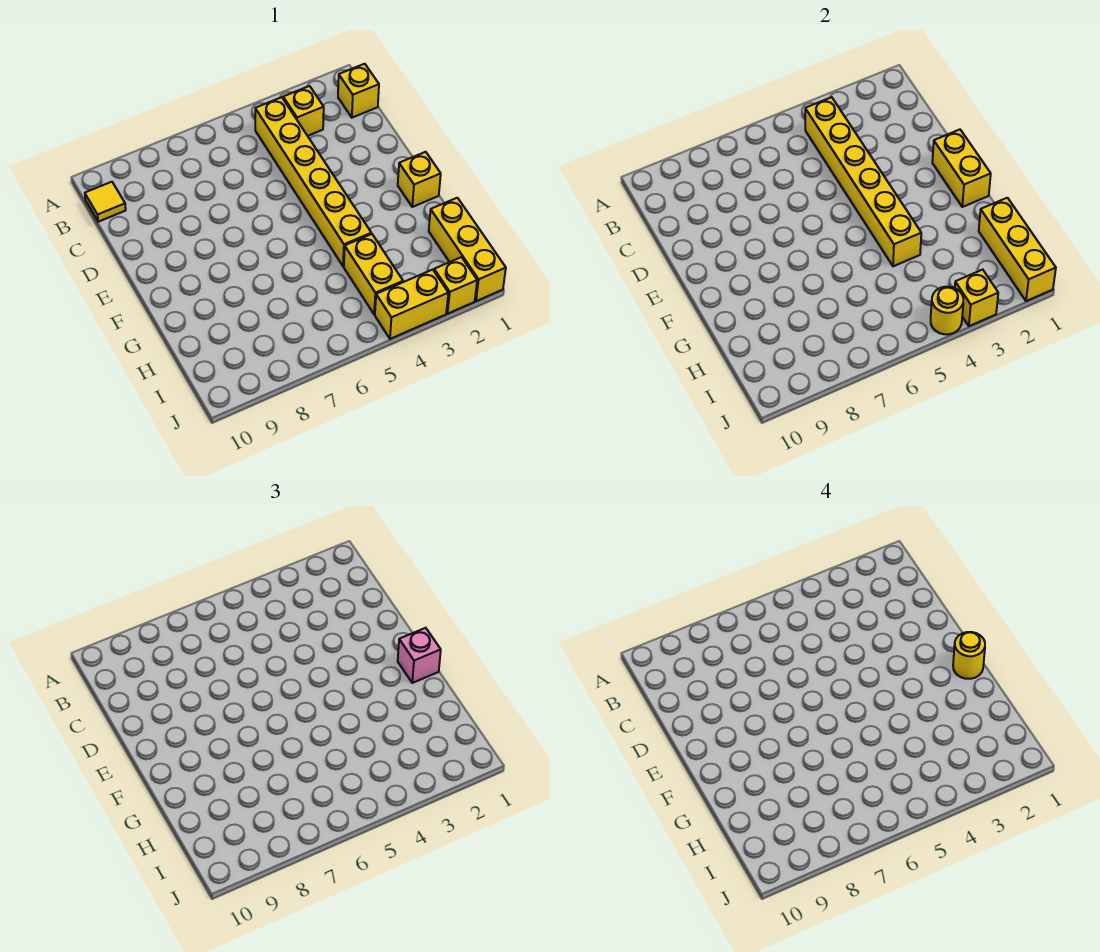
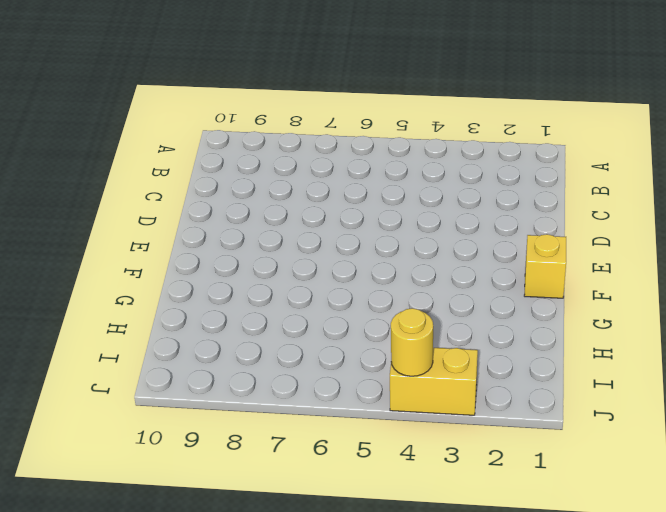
none -> yellow brick B1 level 1
none -> yellow brick B3 level 1
none -> yellow brick B4:G4 level 1

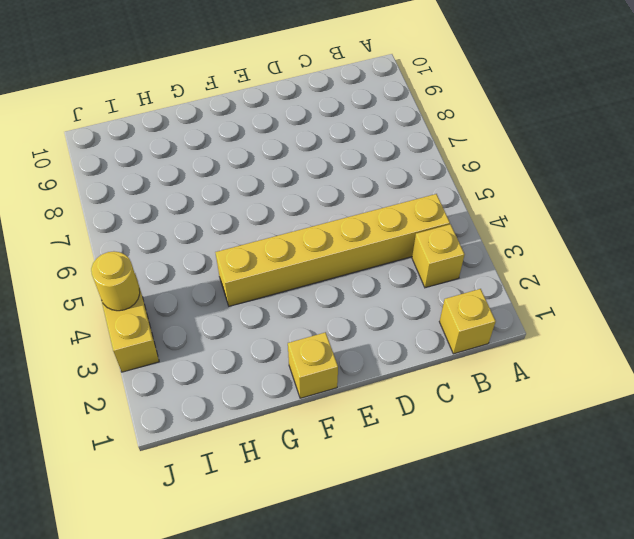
none -> yellow tile B10 level 1
none -> yellow brick H1:J1 level 1
none -> yellow brick H4:I4 level 1

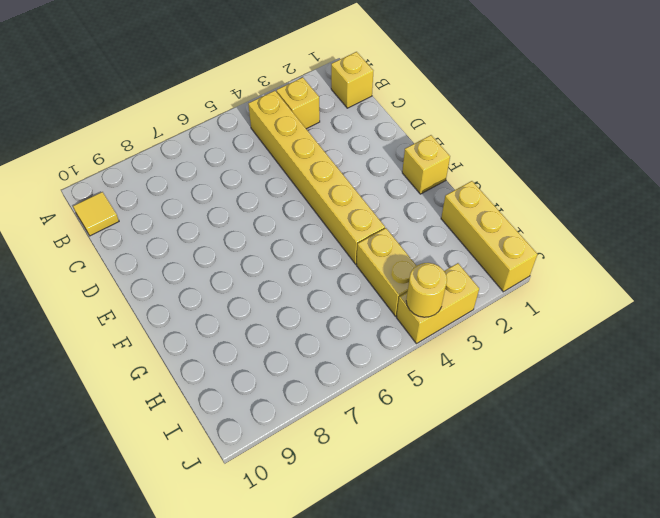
none -> yellow brick J2 level 1
none -> yellow brick B4:G4 level 2
none -> yellow brick E1:F1 level 2

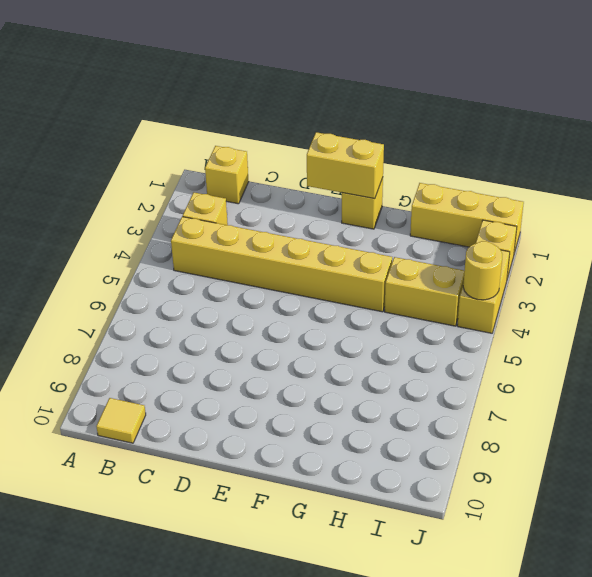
none -> yellow brick B4:G4 level 2
none -> yellow brick H1:J1 level 2
none -> yellow brick J3 level 2

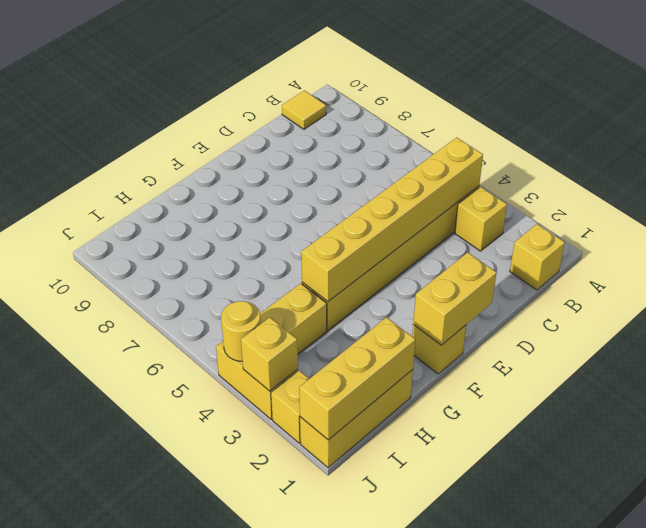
none -> pink brick F1 level 3
none -> yellow round brick F1 level 4

